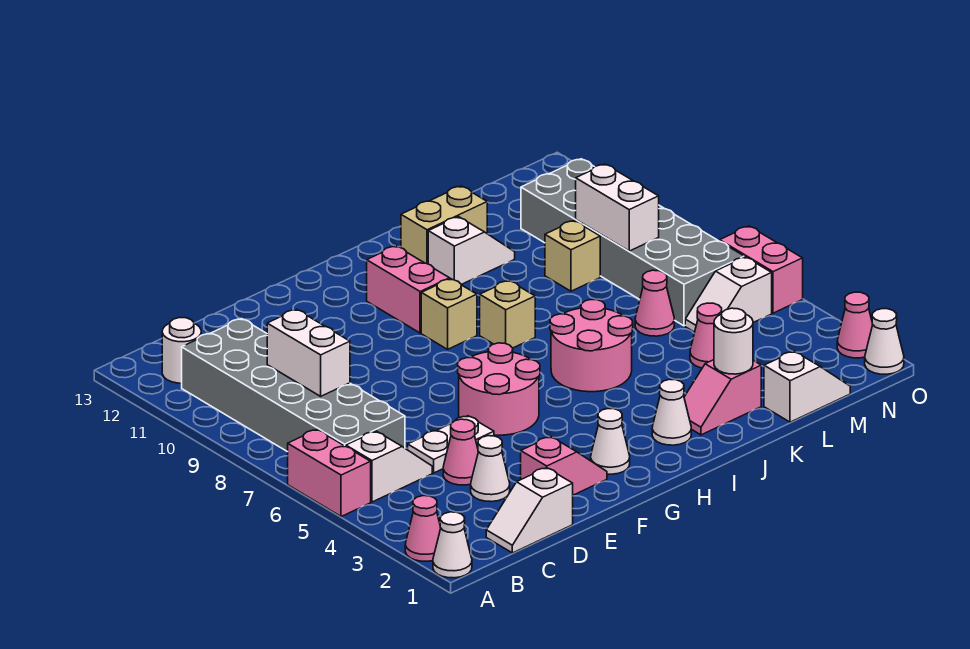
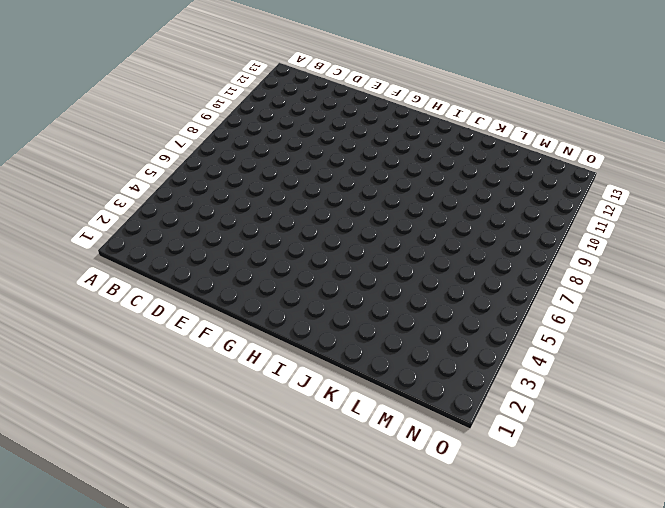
none -> white cone A1 level 1
none -> pink cone A2 level 1
none -> pink brick A5:A6 level 1
none -> white slope B5:C5 level 1 top B

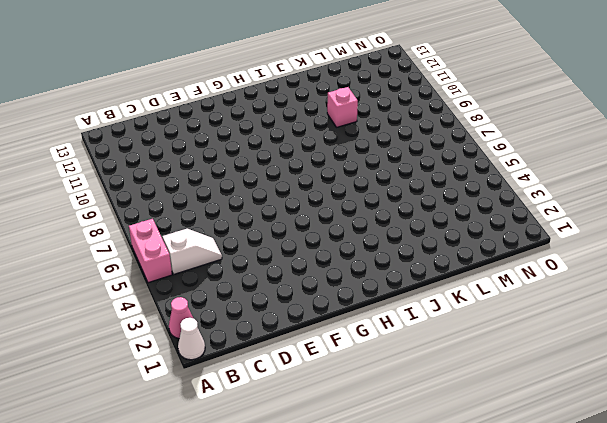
pink brick K10 level 1 -> none
none -> grey brick B6:C11 level 1
none -> white round brick B12 level 1
none -> white slope C1:D1 level 1 top D
none -> white cone D3 level 1

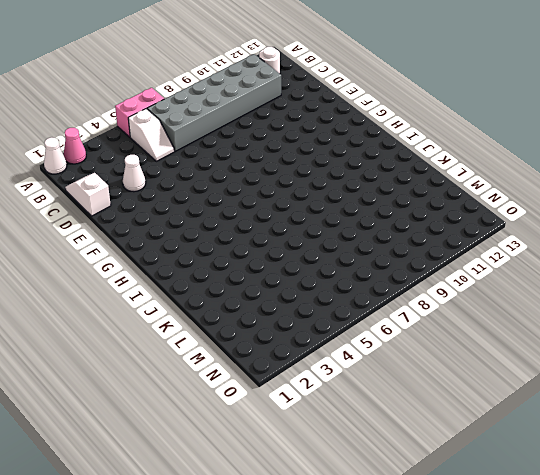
none -> pink cone D4 level 1
none -> white plate D5:E5 level 1
none -> pink slope E2:F2 level 1 top E
none -> pink round brick F5:G6 level 1

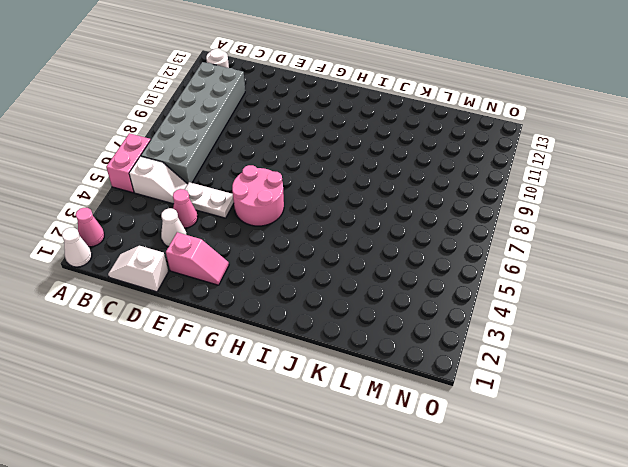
none -> white cone G2 level 1
none -> tan brick H9 level 1
none -> pink brick H10:H11 level 1
none -> white cone I2 level 1

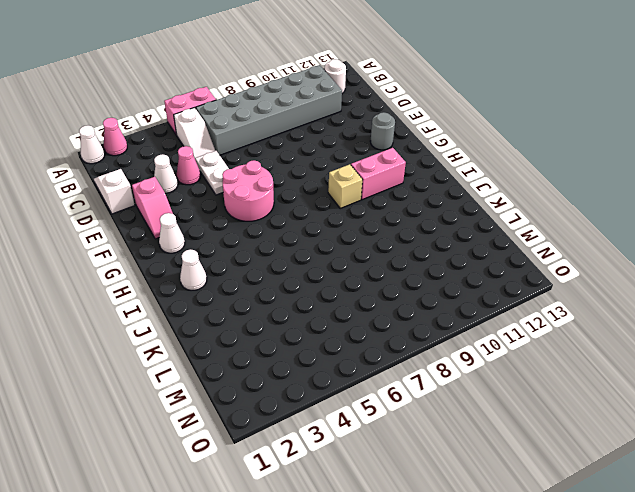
grey round brick F12 level 1 -> none
none -> pink round brick I5:J6 level 1
none -> tan brick I8 level 1
none -> pink slope J2:K2 level 1 top K
none -> white slope J11:K11 level 1 top J

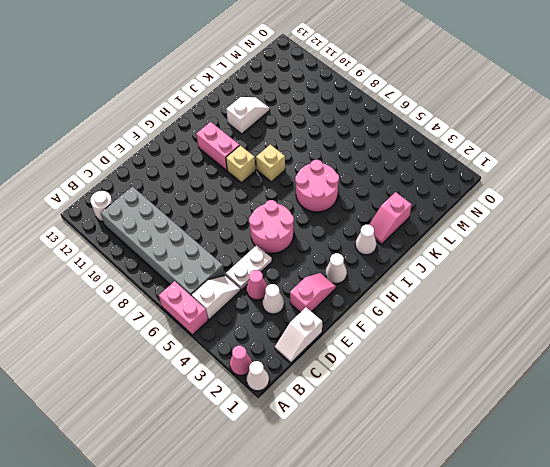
none -> tan brick J12:K12 level 1
none -> white slope L1:M1 level 1 top L
none -> pink cone L4 level 1
none -> pink cone L6 level 1

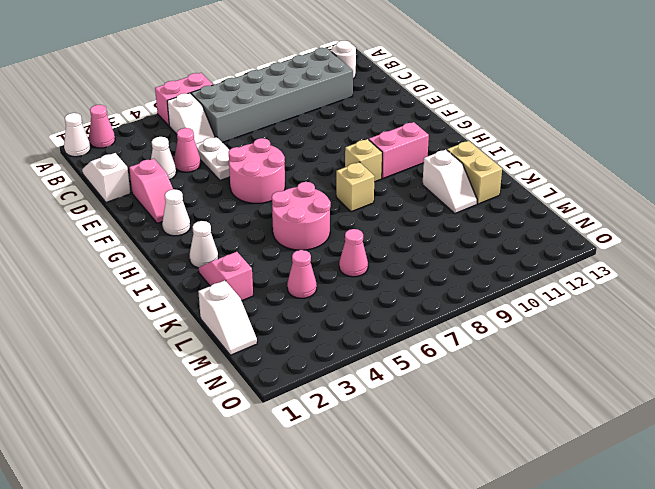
none -> tan brick L9 level 1
none -> white slope M5:N5 level 1 top N
none -> grey brick M6:N11 level 1
none -> white cone O1 level 1

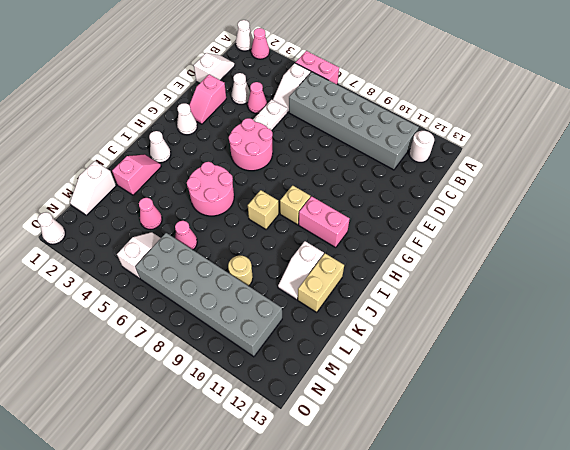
tan round brick L9 level 1 -> tan brick L9 level 1
none -> pink cone O2 level 1
none -> pink brick O5:O6 level 1
none -> white brick C8:C9 level 2
none -> white round brick K2 level 2

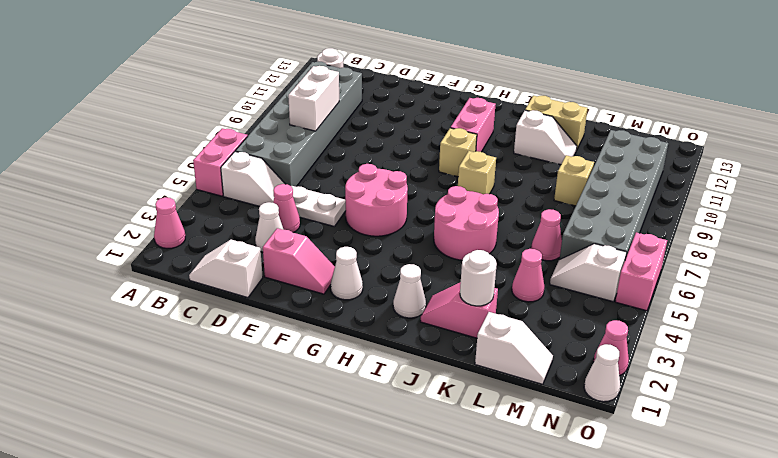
none -> white cone A1 level 1
none -> white brick M8:M9 level 2

